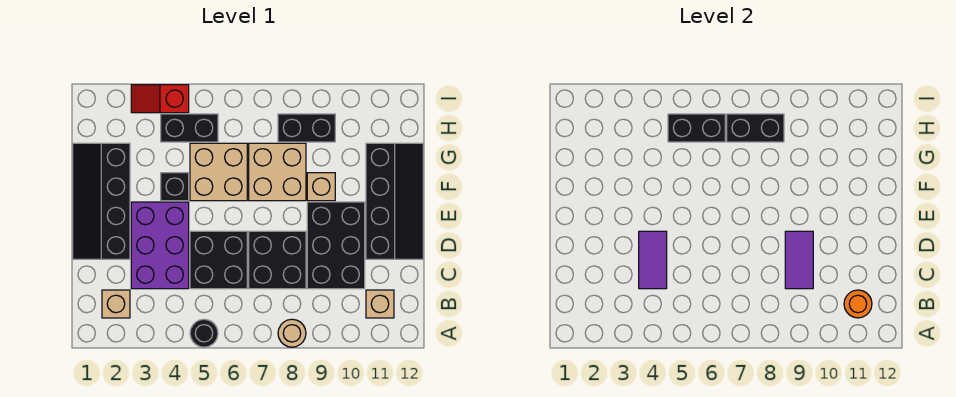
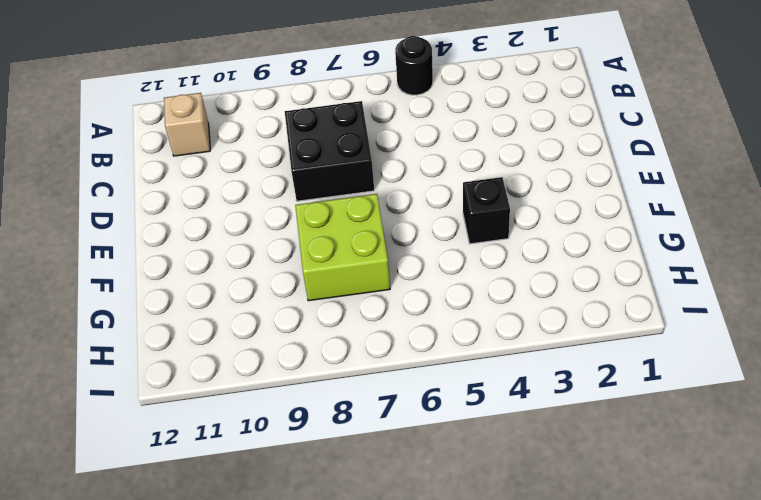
lime brick F7:G8 level 1 -> tan brick F7:G8 level 1
none -> tan round brick A8 level 1
none -> tan brick B2 level 1
none -> purple brick C3:E4 level 1

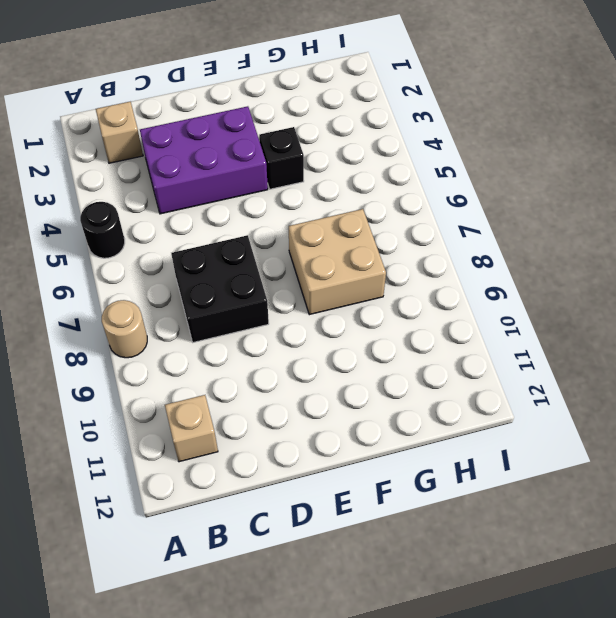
none -> black brick C5:D6 level 1
none -> black brick C9:E10 level 1
none -> black slope D1:G2 level 1 top 2

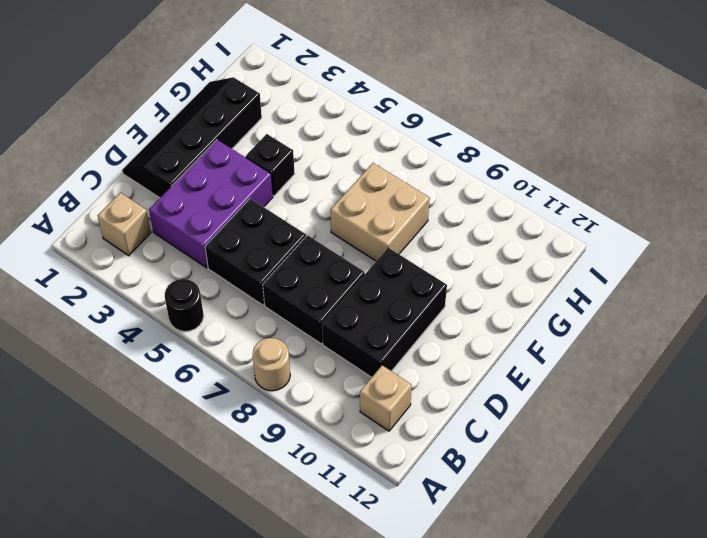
none -> black slope D11:G12 level 1 top 11
none -> tan brick F5:G6 level 1
none -> tan brick F9 level 1

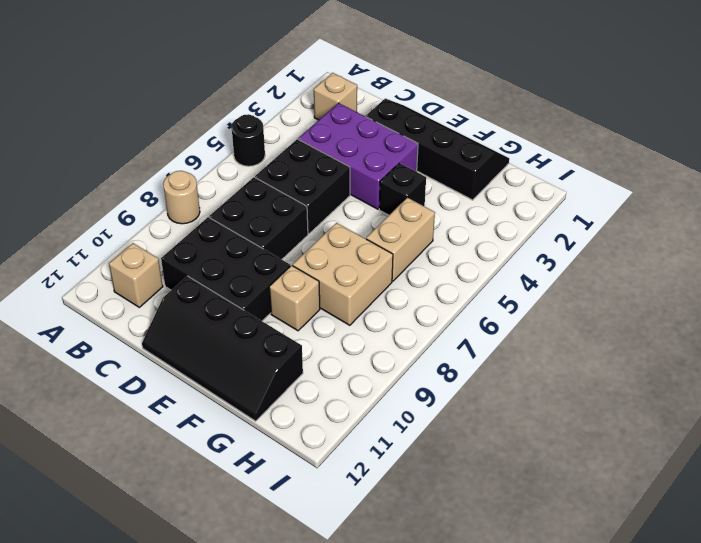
tan brick G5:G6 level 1 -> tan brick F5:G6 level 1
none -> black brick H4:H5 level 1
none -> black brick H8:H9 level 1
none -> red slope I3:I4 level 1 top 4

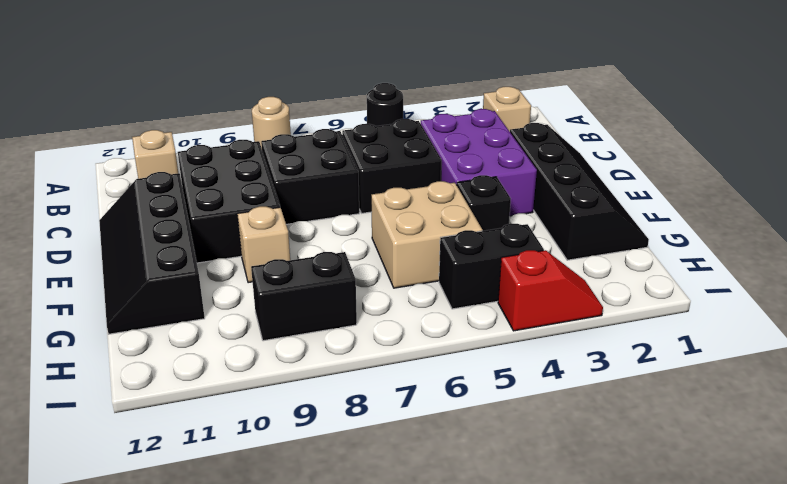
none -> tan brick F7:G8 level 1
none -> orange round brick B11 level 2
none -> purple tile C4:D4 level 2

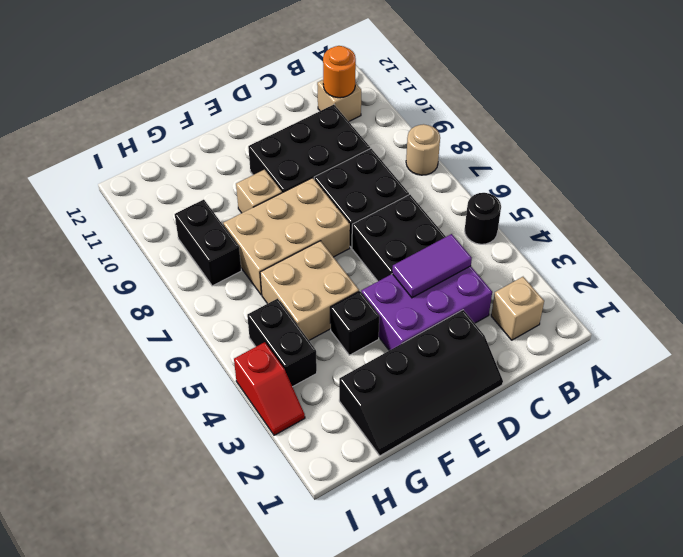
tan brick E7:G8 level 1 -> tan brick F7:G8 level 1
none -> black slope D11:G12 level 1 top 11
none -> purple tile C9:D9 level 2
none -> black brick H5:H6 level 2

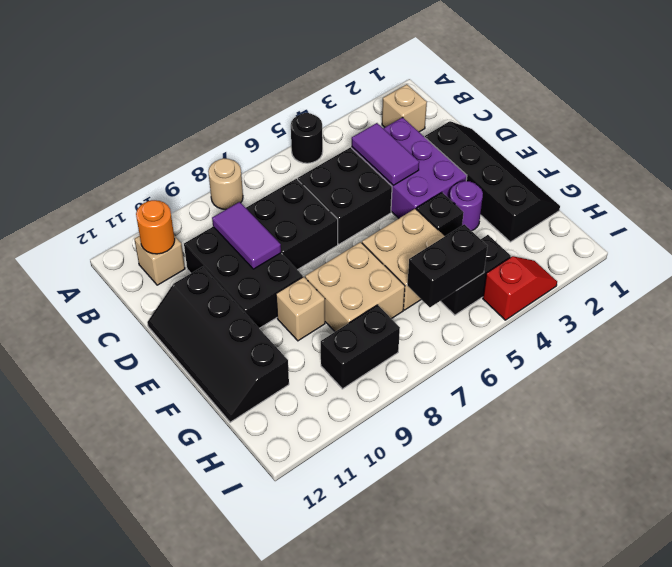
purple round brick F3 level 1 -> none
none -> black brick H7:H8 level 2

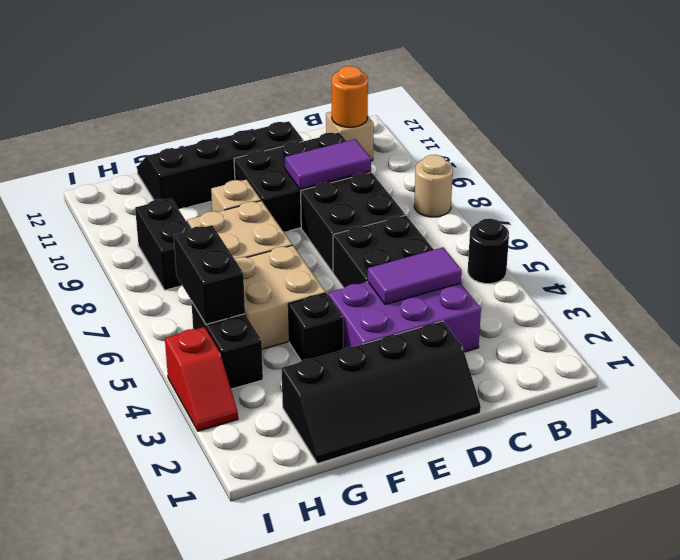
none -> tan brick B2 level 1
none -> black brick H7:H8 level 2

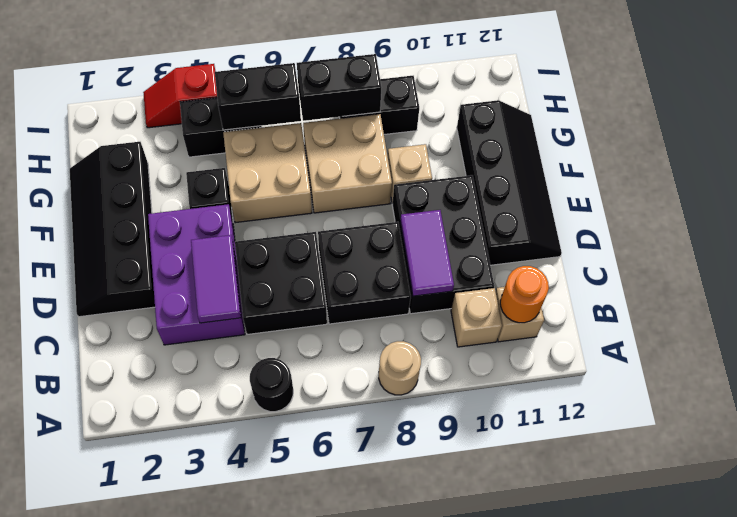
tan brick B10 level 1 -> tan brick B2 level 1

